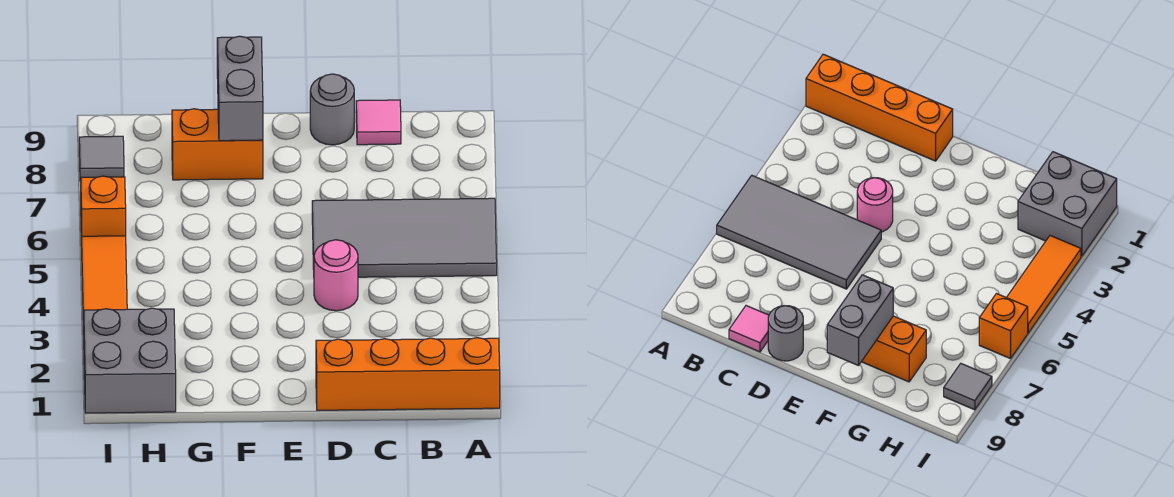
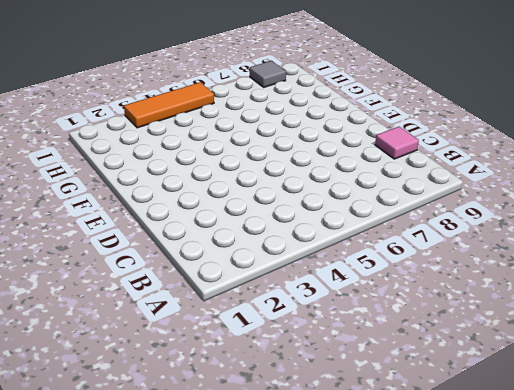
none -> orange brick A1:D1 level 1
none -> grey tile A5:D6 level 1

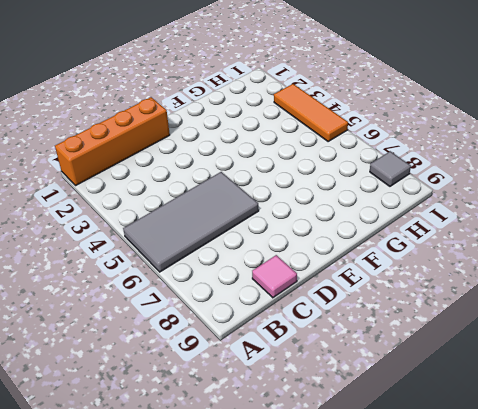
none -> pink round brick D4 level 1
none -> grey round brick D9 level 1

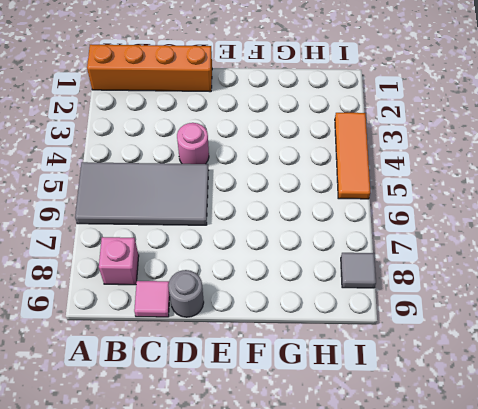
pink brick B8 level 1 -> none
none -> orange brick F8:G8 level 1
none -> grey brick H1:I2 level 1

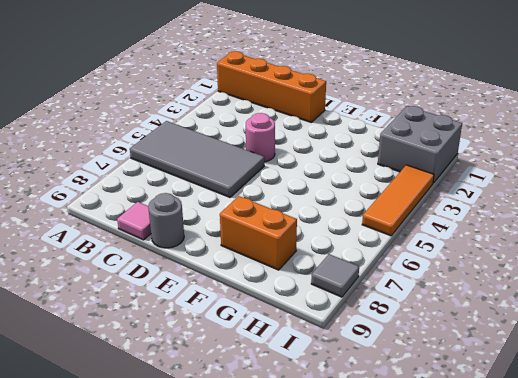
none -> orange brick I6 level 1
none -> grey brick F8:F9 level 2

